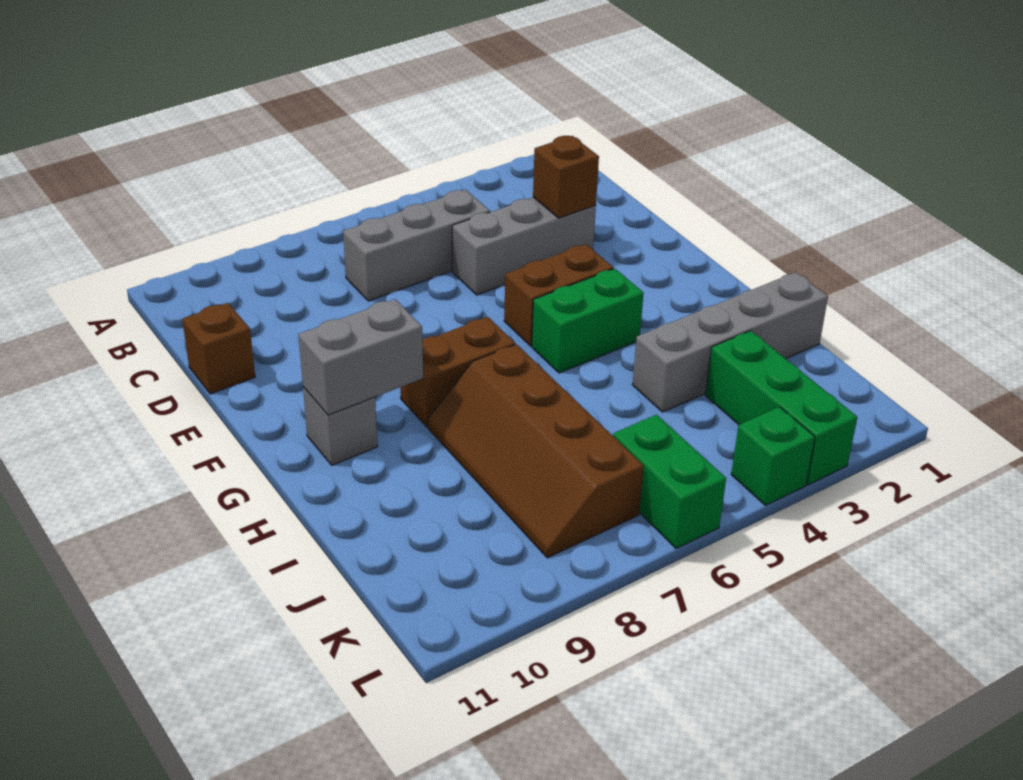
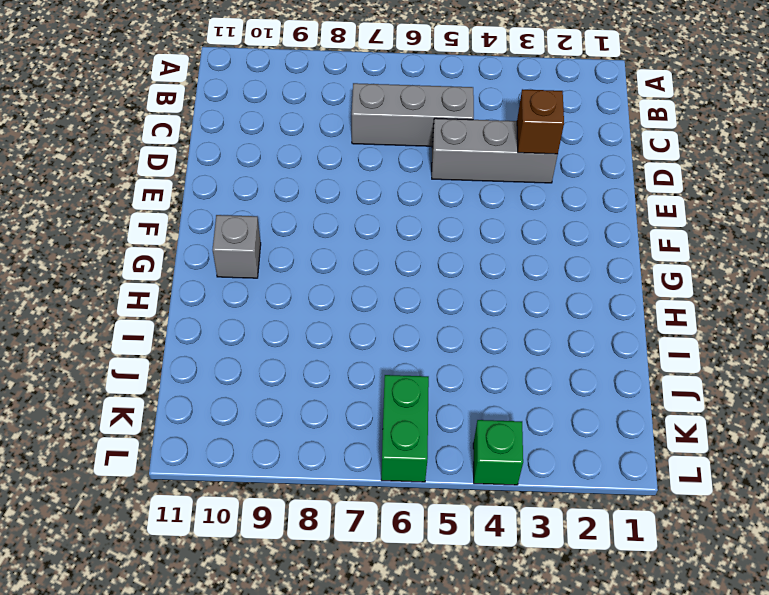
none -> brown brick D11 level 1
none -> brown brick F4:F5 level 1
none -> green brick G4:G5 level 1

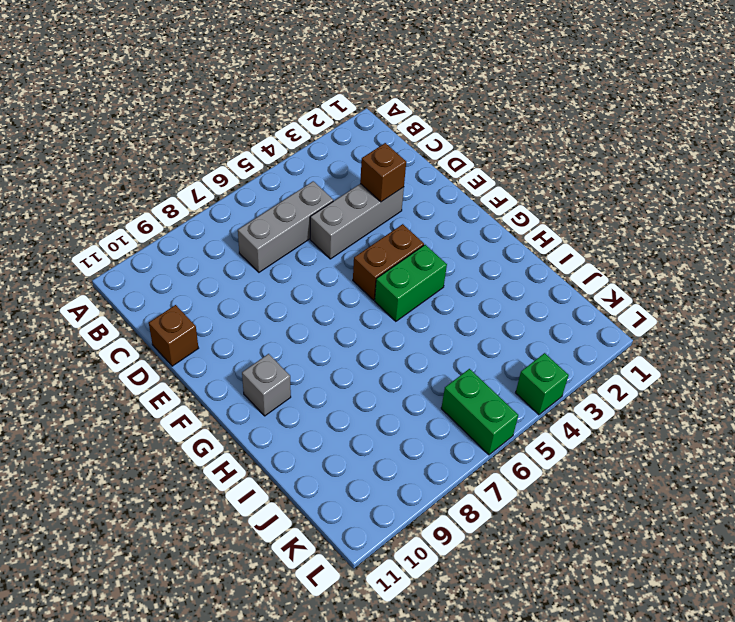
none -> brown brick G7:G8 level 1
none -> brown slope H7:K8 level 1 top 7
none -> grey brick I1:I4 level 1

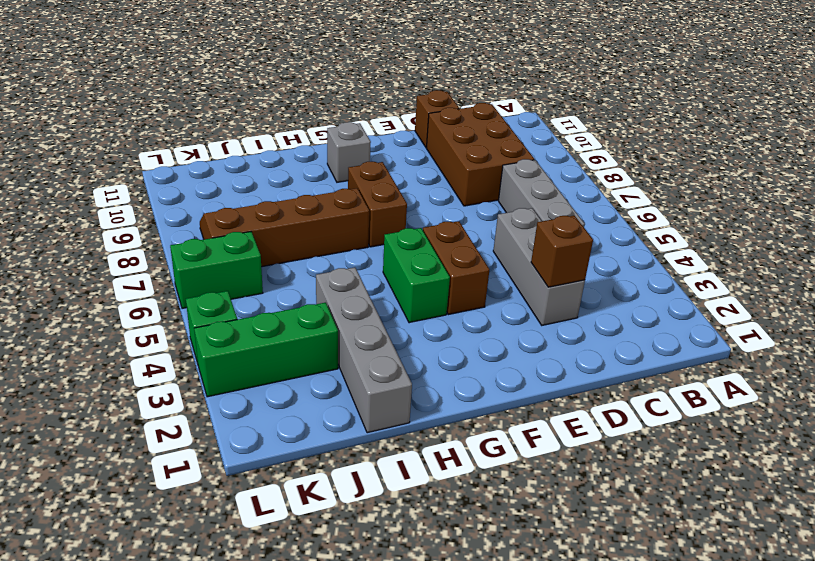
brown brick C8:D10 level 1 -> none
none -> grey brick G9:G10 level 2

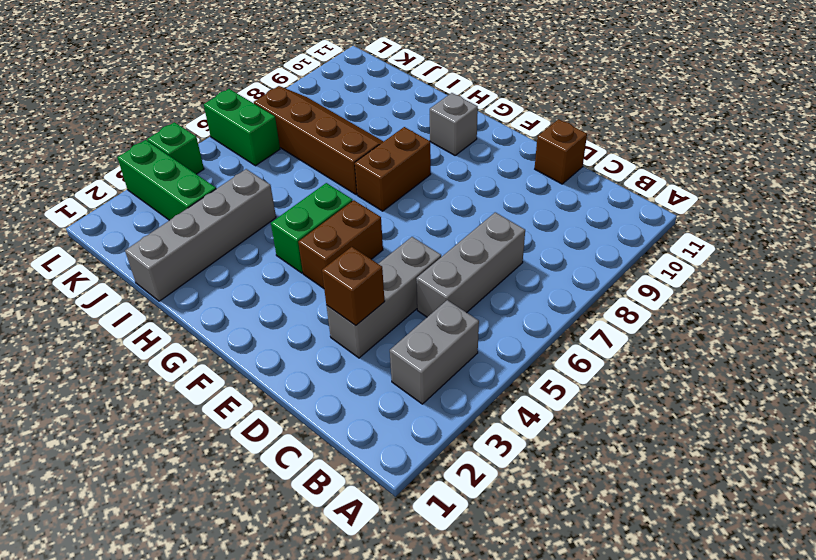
grey brick B3:B4 level 1 -> grey brick G9:G10 level 2

